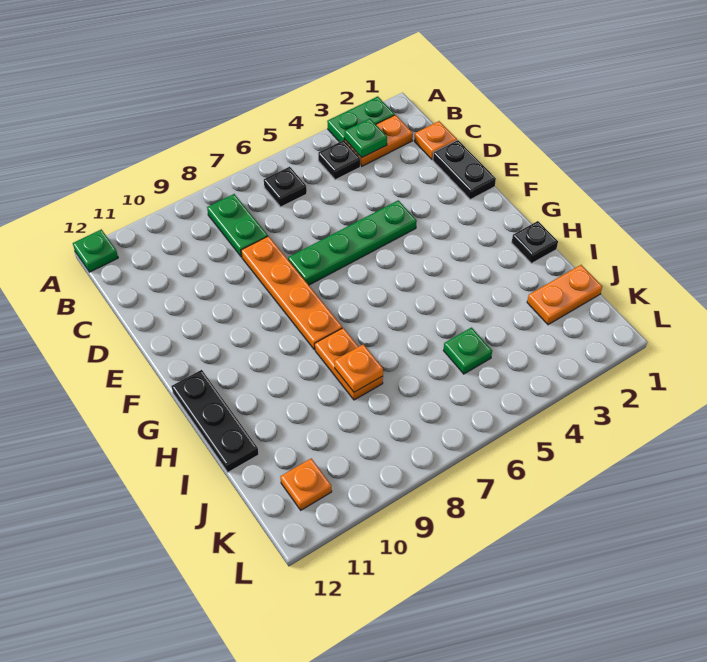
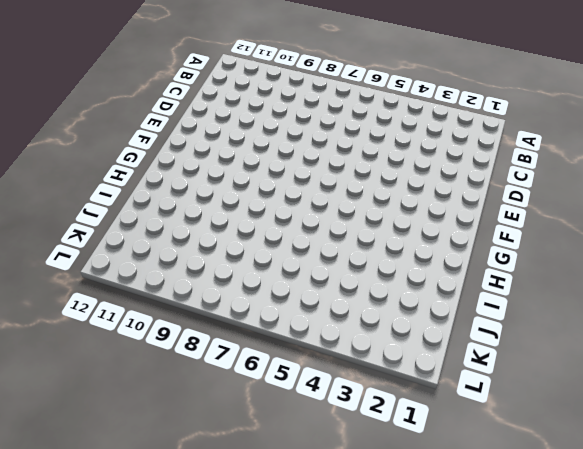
none -> green plate A2:A3 level 1
none -> green plate A12 level 1
none -> orange plate B2:B3 level 1

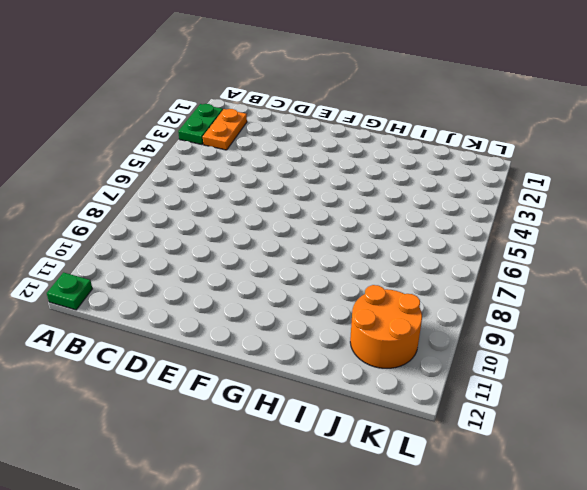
orange round brick J10:K11 level 1 -> orange plate K11 level 1
none -> black plate B4 level 1
none -> black plate B6 level 1
none -> green plate B8:C8 level 1

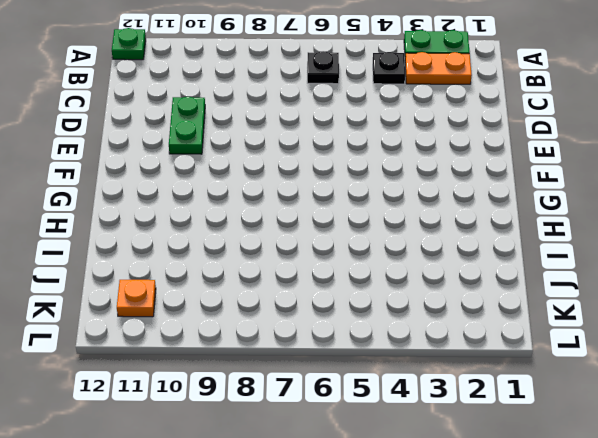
green plate D10:E10 level 1 -> green plate B8:C8 level 1
none -> orange plate C1 level 1
none -> black plate D1:E1 level 1
none -> orange plate D8:G8 level 1

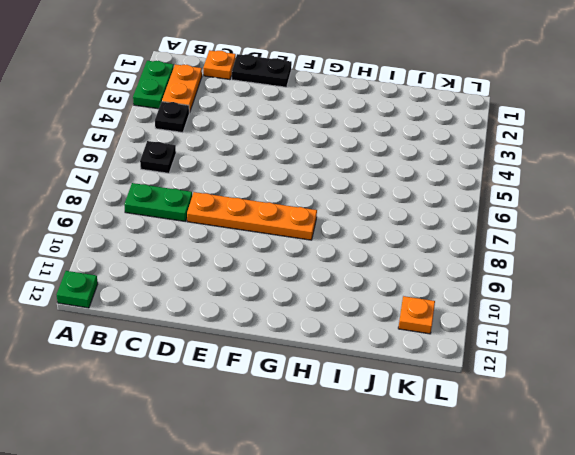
none -> green plate E4:E7 level 1
none -> black plate G12:I12 level 1
none -> black plate H1 level 1

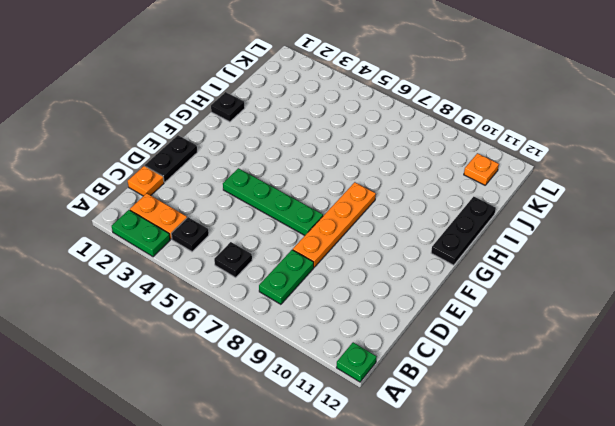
none -> orange plate H8:I8 level 1
none -> orange plate J1:J2 level 1
none -> green plate J5 level 1

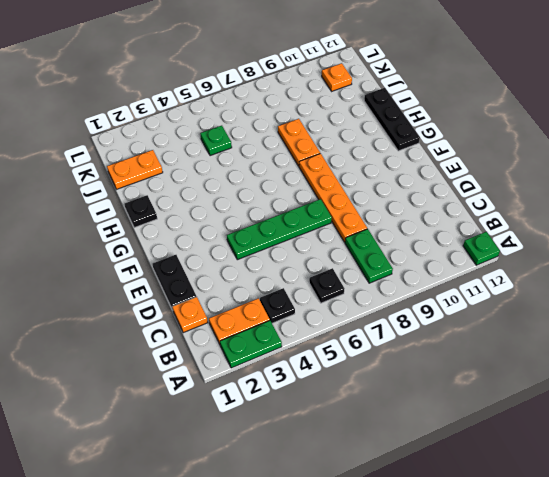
none -> green plate B3 level 2
none -> orange plate I8 level 2

